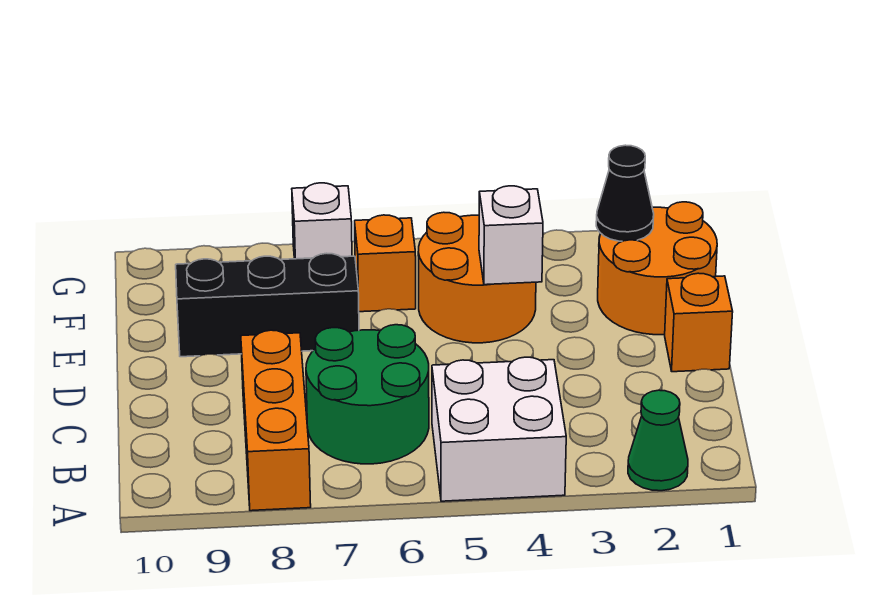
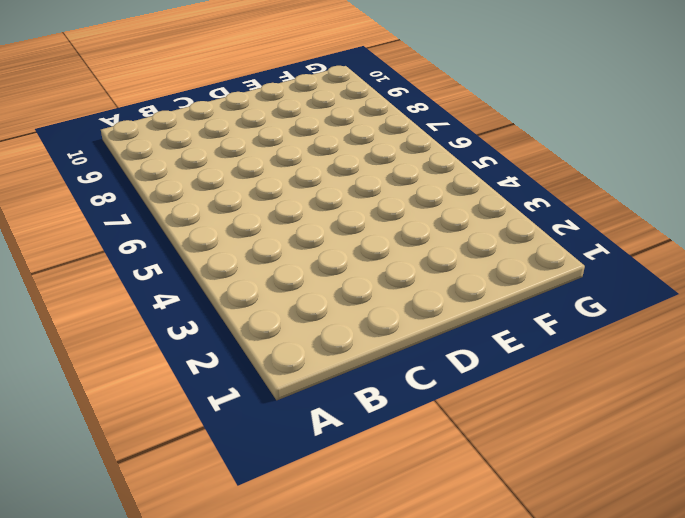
none -> green cone A2 level 1
none -> white brick A4:B5 level 1
none -> orange brick A8:C8 level 1

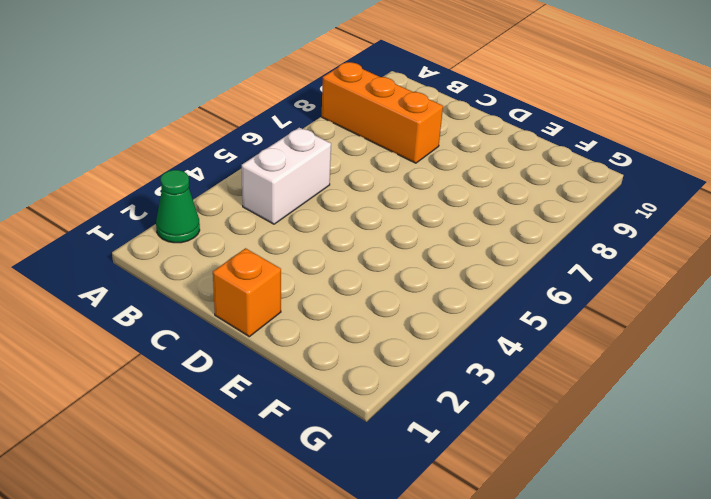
white brick B4:B5 level 1 -> white brick A4:B5 level 1
none -> green round brick B6:C7 level 1
none -> orange round brick E1:F2 level 1
none -> orange round brick E4:F5 level 1

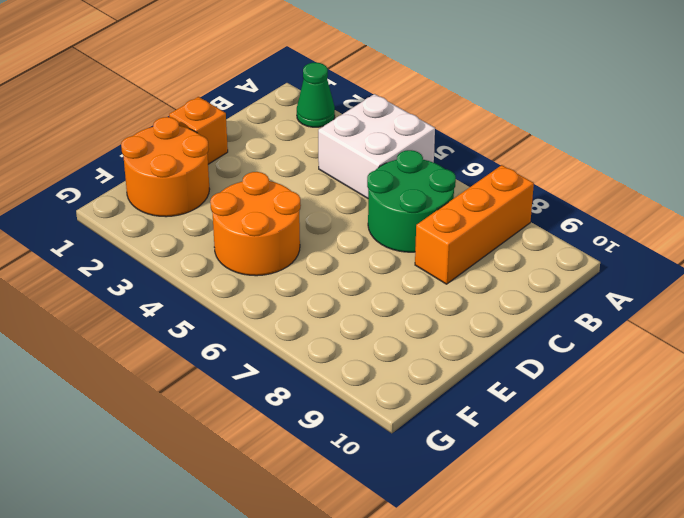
none -> black brick E7:E9 level 1
none -> orange brick F6 level 1
none -> white brick G7 level 1

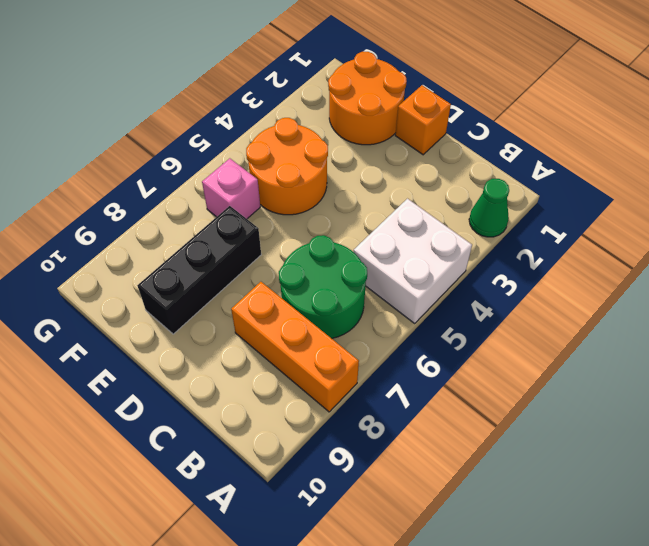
pink brick F6 level 1 -> orange brick F6 level 1
none -> white brick G7 level 1
none -> white brick E4 level 2
none -> black cone F2 level 2

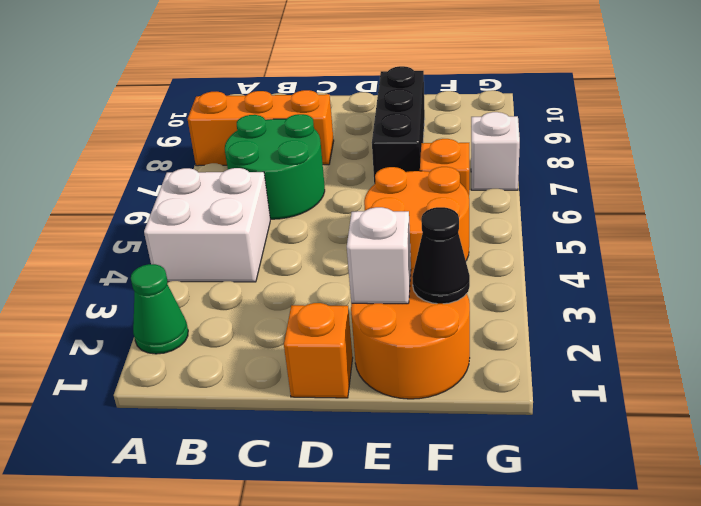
white brick E2 level 2 -> white brick E4 level 2

